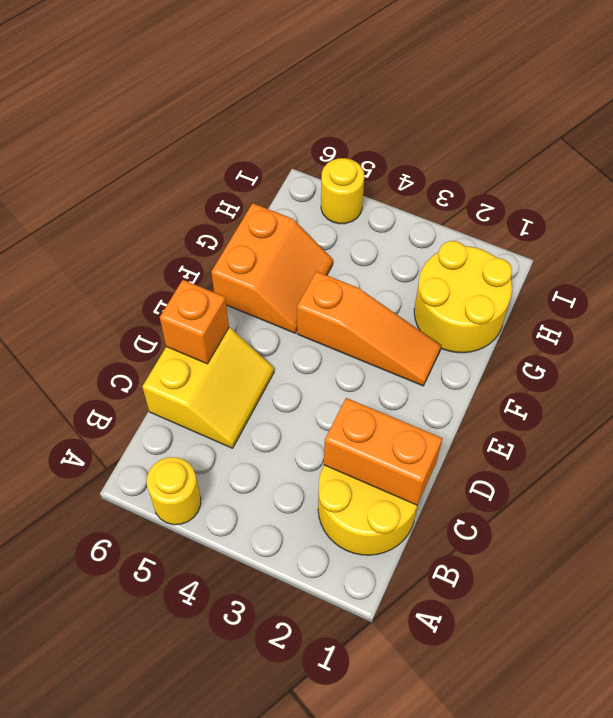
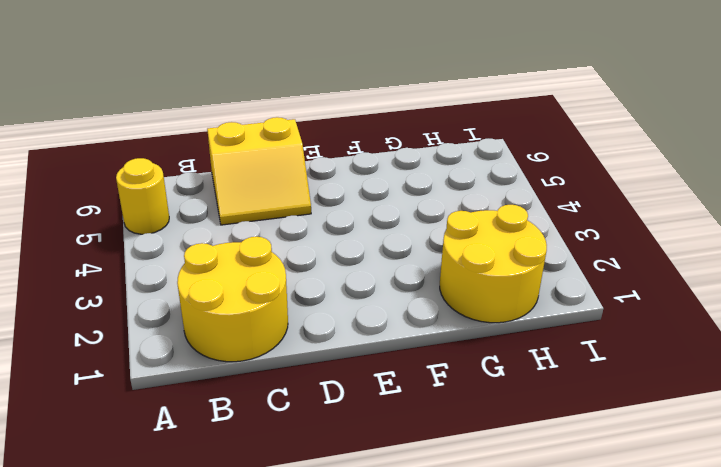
none -> orange slope F2:F4 level 1 top 4
none -> orange slope F5:G6 level 1 top 6

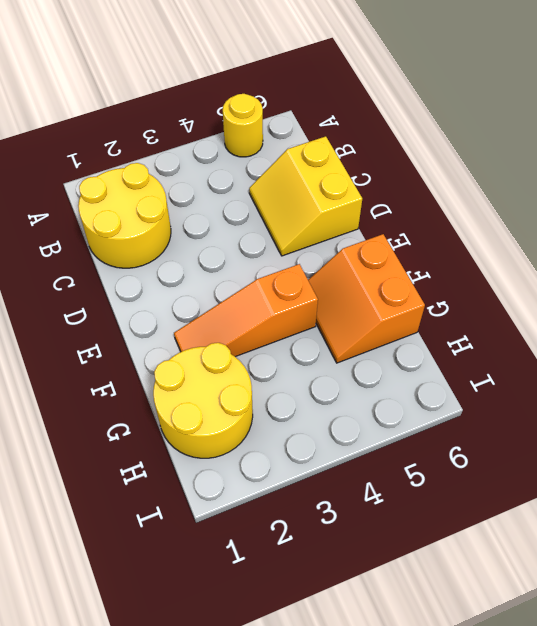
none -> yellow round brick I5 level 1
none -> orange brick C1:C2 level 2

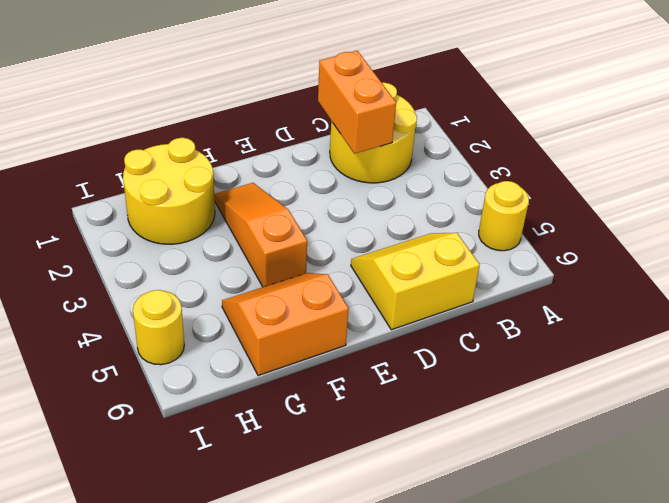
none -> orange brick D6 level 2

